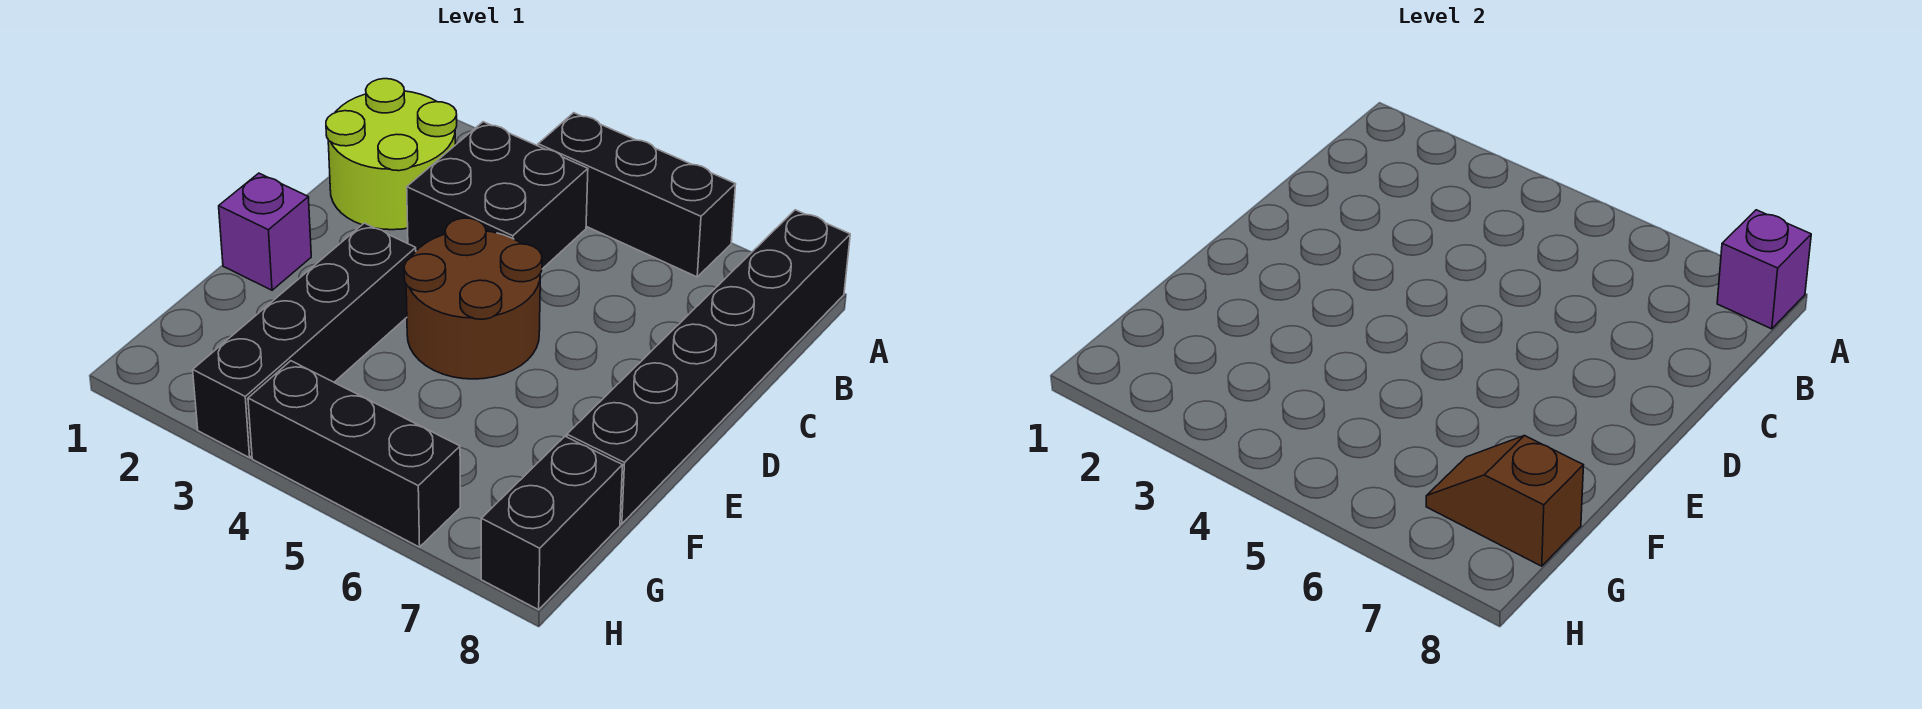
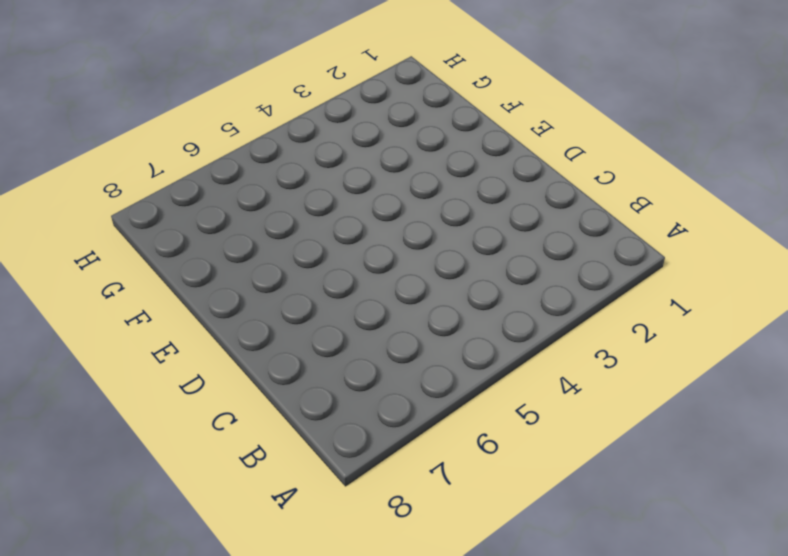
none -> black brick A4:A6 level 1
none -> black brick A8:F8 level 1

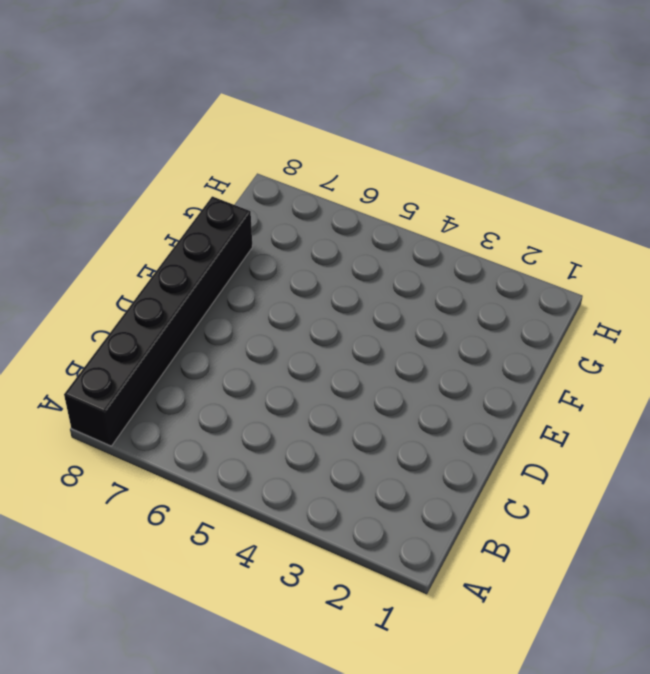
none -> black brick A4:A6 level 1
none -> lime round brick B1:C2 level 1

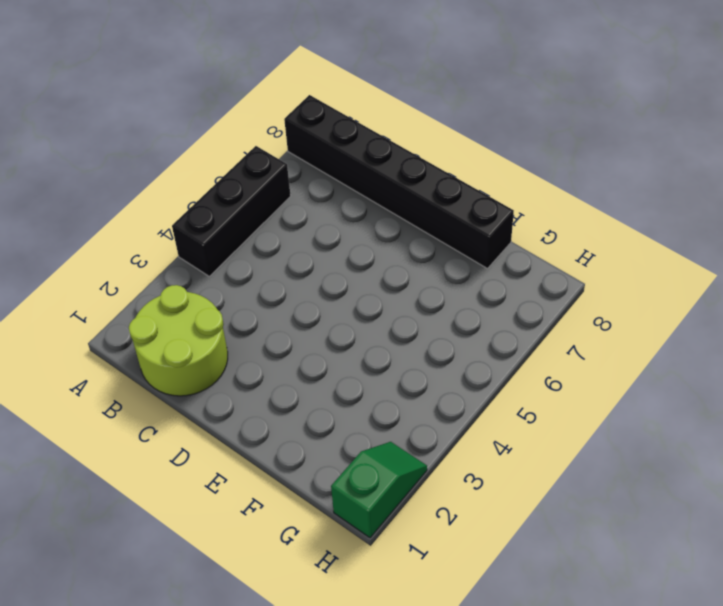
green slope H1:H2 level 1 top 1 -> none
none -> black brick B3:C4 level 1
none -> brown round brick D4:E5 level 1

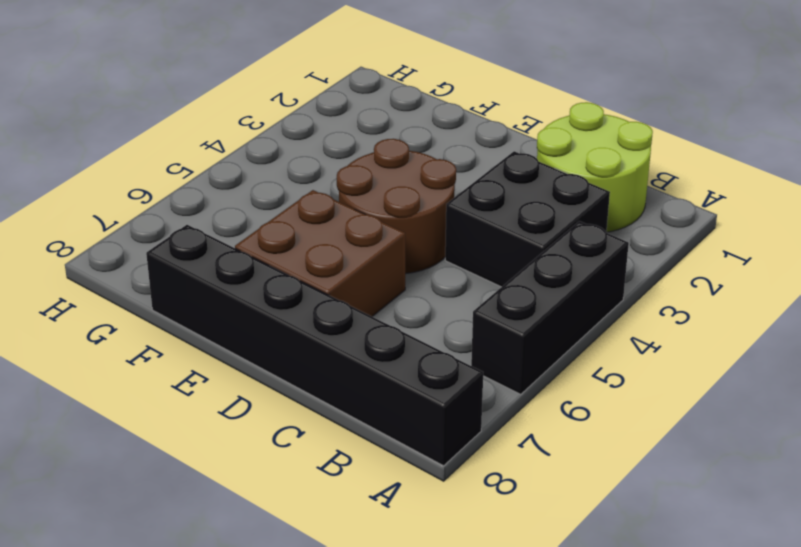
brown brick D6:E7 level 1 -> none
none -> purple brick E1 level 1
none -> black brick E3:H3 level 1

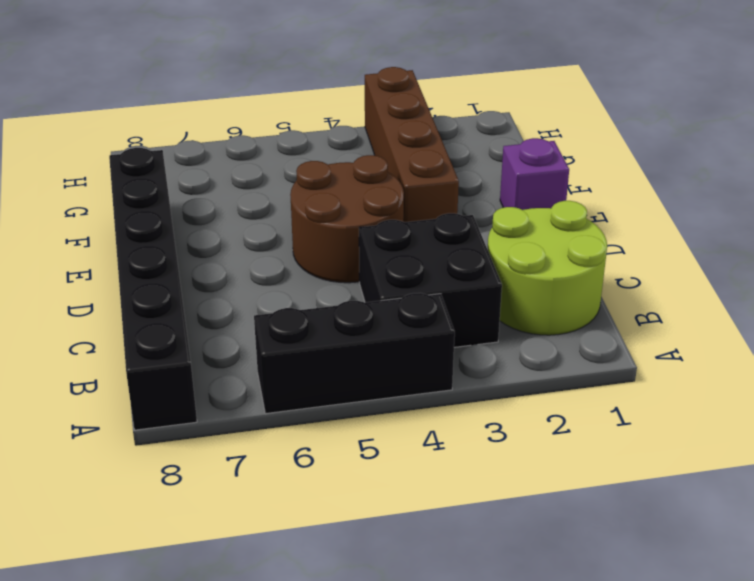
brown brick E3:H3 level 1 -> black brick E3:H3 level 1
none -> black brick G8:H8 level 1
none -> black brick H4:H6 level 1

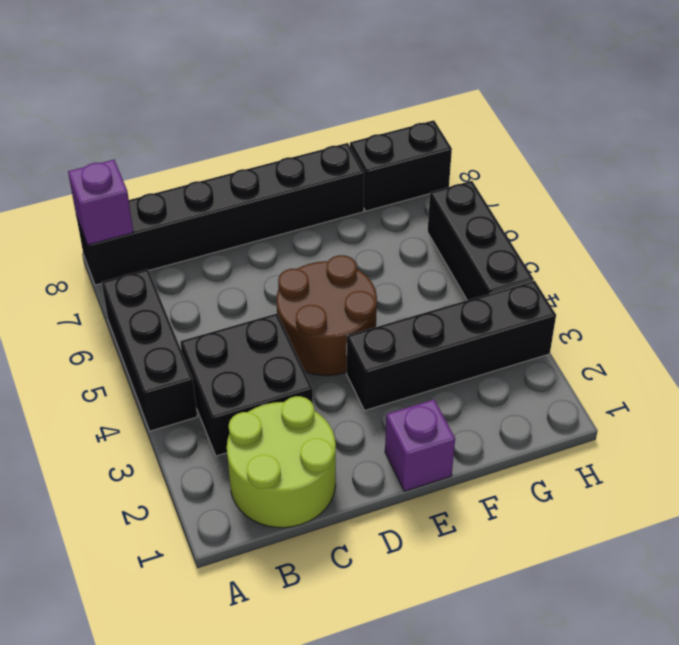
none -> brown slope G7:G8 level 2 top 8

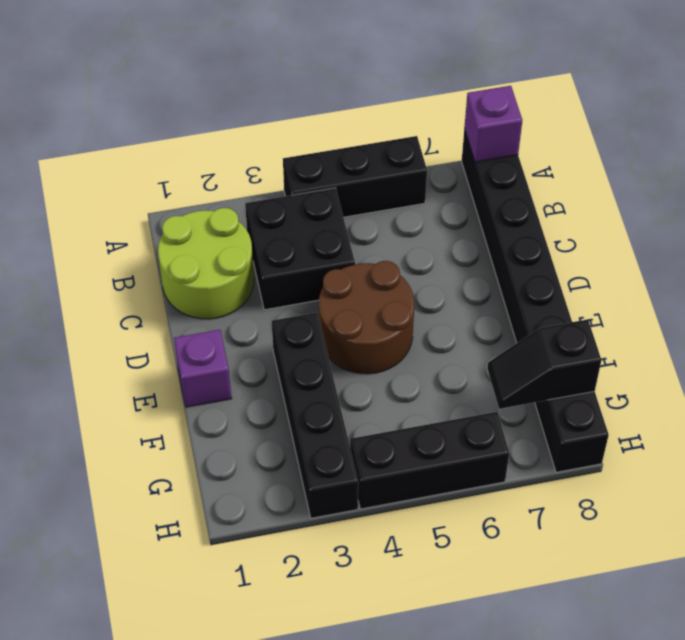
black slope G7:G8 level 2 top 8 -> brown slope G7:G8 level 2 top 8

